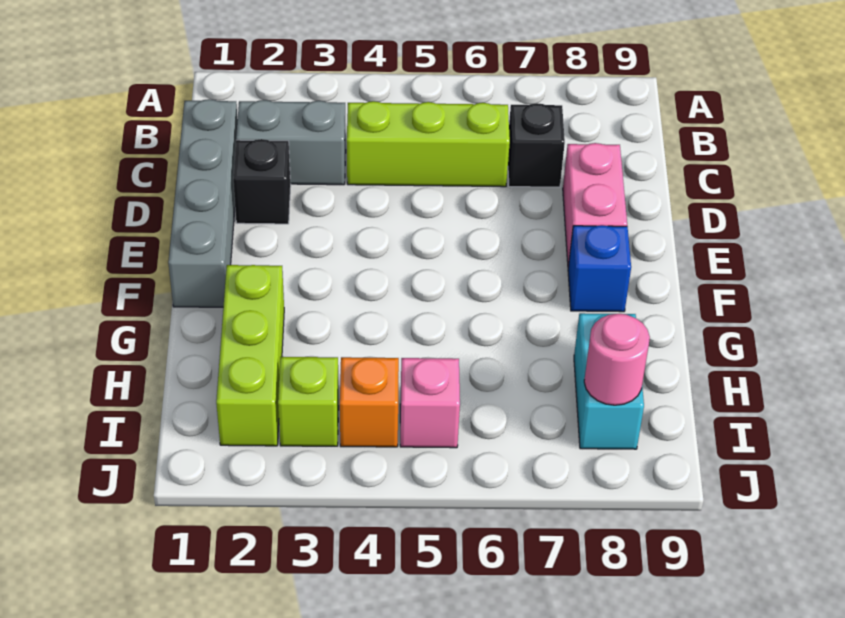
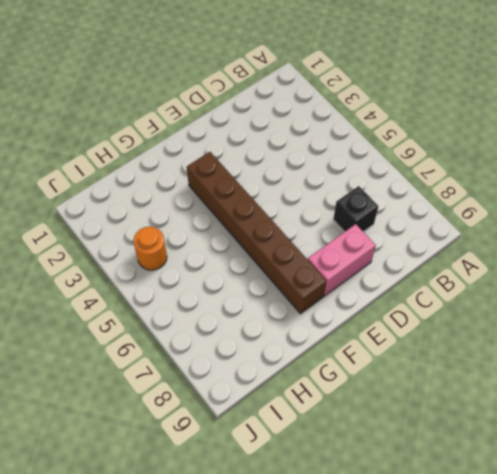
brown brick F3:F8 level 1 -> blue brick F8 level 1
orange round brick I4 level 1 -> orange brick I4 level 1
none -> grey brick C1:F1 level 1
none -> grey brick C2:C3 level 1
none -> lime brick C4:C6 level 1

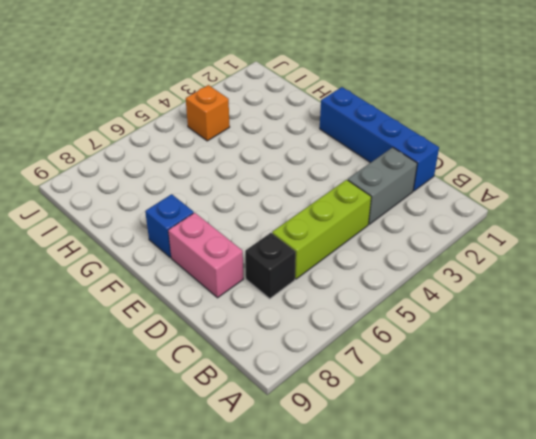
blue brick C1:F1 level 1 -> grey brick C1:F1 level 1
none -> black brick D2 level 1
none -> lime brick G2:I2 level 1
none -> cyan brick H8:I8 level 1

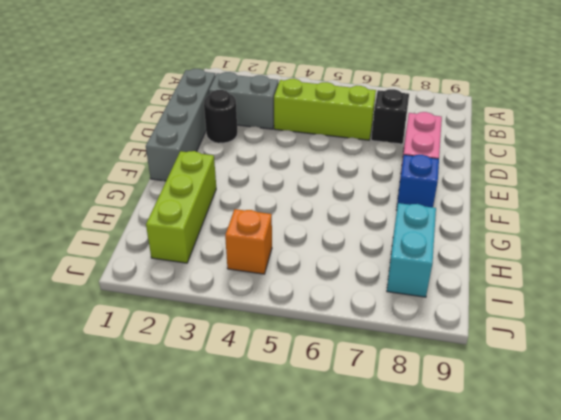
black round brick D2 level 1 -> black brick D2 level 1
none -> lime brick I3 level 1
none -> pink brick I5 level 1
none -> pink round brick I8 level 2

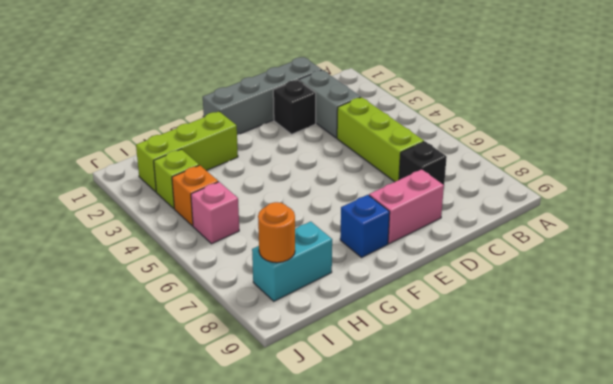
orange round brick I8 level 2 -> pink round brick I8 level 2

